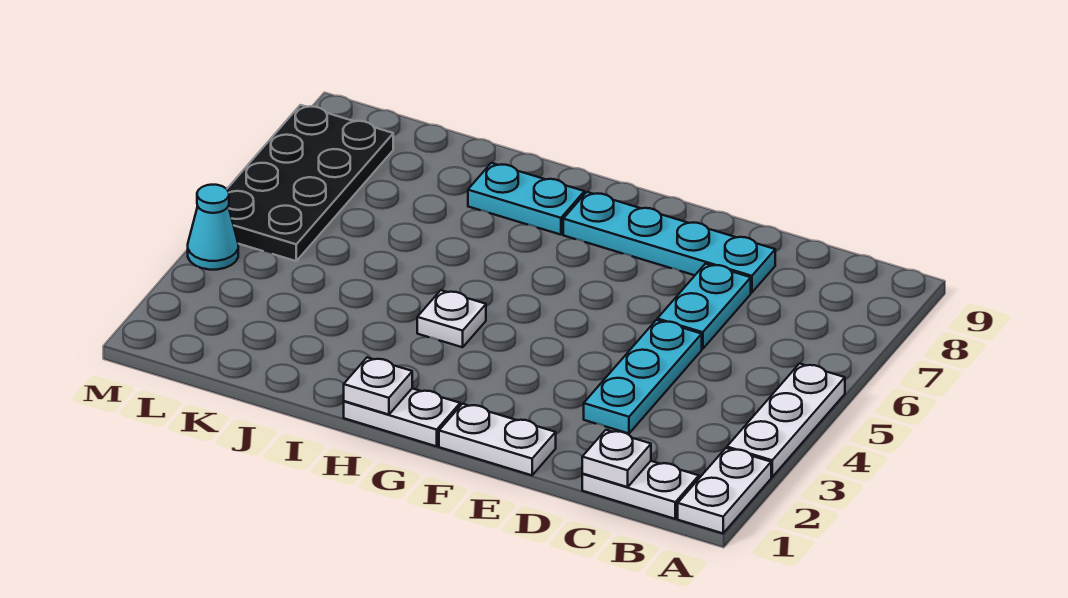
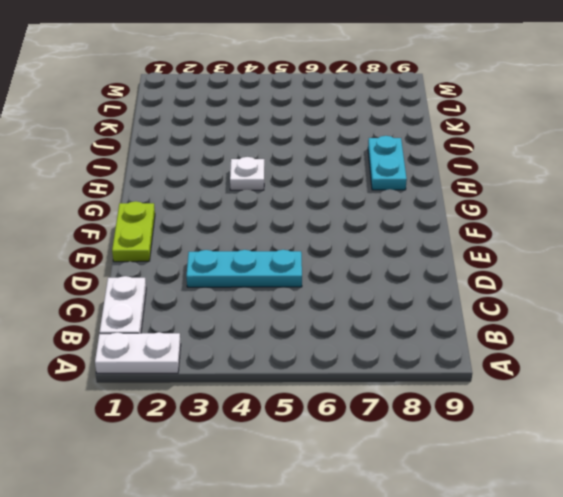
lime plate E1:F1 level 1 -> white plate E1:F1 level 1
none -> white plate A3:A5 level 1
none -> cyan plate D6:D7 level 1
none -> cyan plate D8:G8 level 1

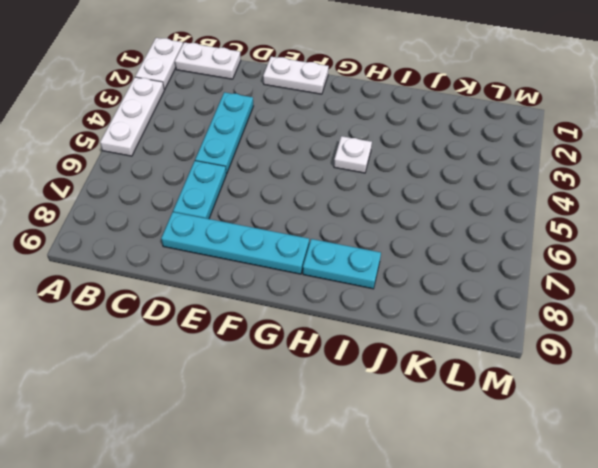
none -> white plate G1:H1 level 1
none -> black plate L5:M8 level 1
none -> cyan cone M4 level 1

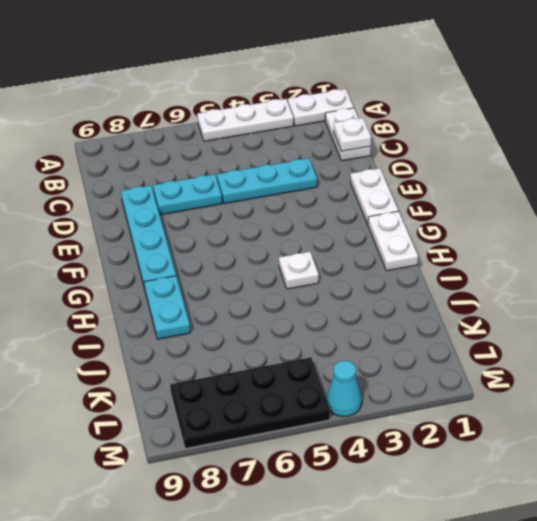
none -> white plate H1 level 2

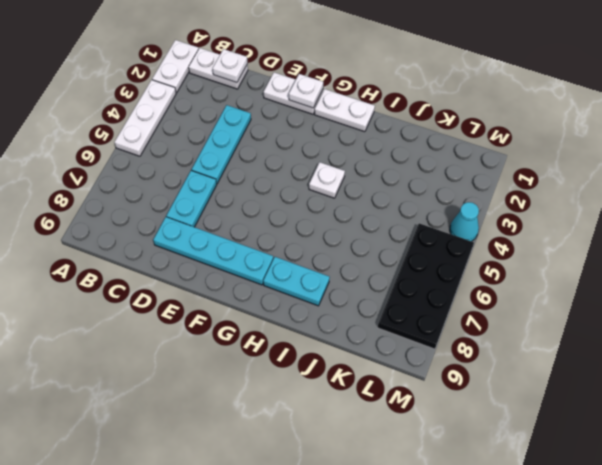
white plate F1 level 2 -> white plate H1 level 2

